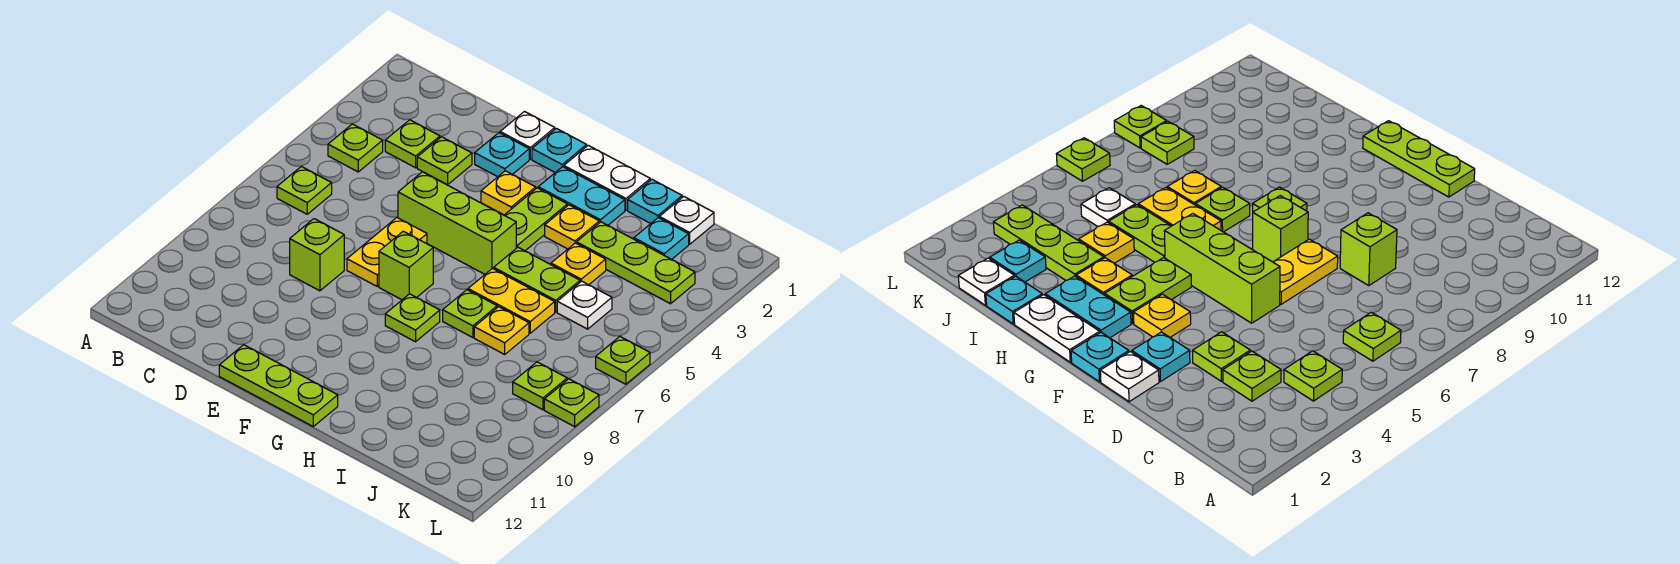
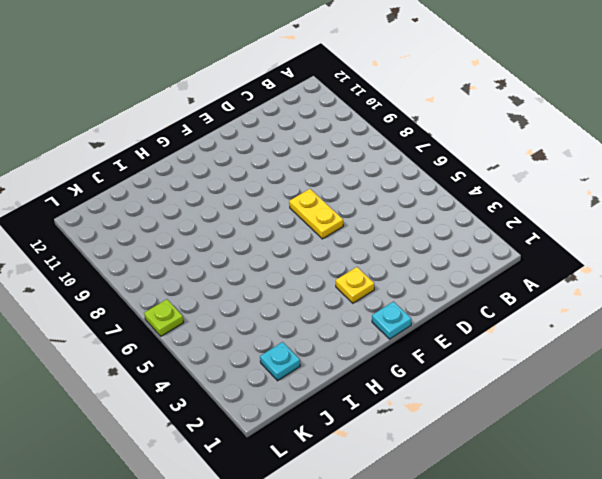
none -> lime plate B4 level 1
none -> lime plate B6 level 1
none -> lime plate C3 level 1
none -> lime plate D3 level 1

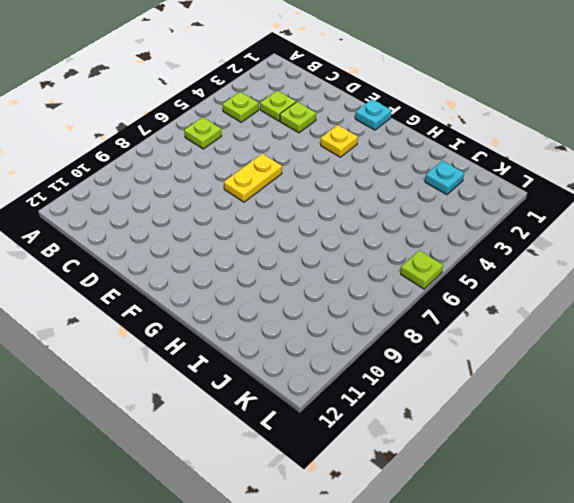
none -> lime brick D8 level 1
none -> white plate E1 level 1
none -> cyan plate E2 level 1
none -> lime brick E5:G5 level 1

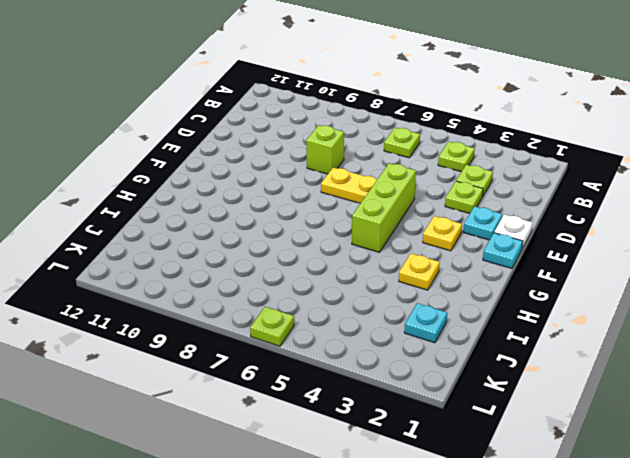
none -> lime plate E12:G12 level 1
none -> lime brick F7 level 1
none -> white plate G1:H1 level 1
none -> cyan plate G2:H2 level 1

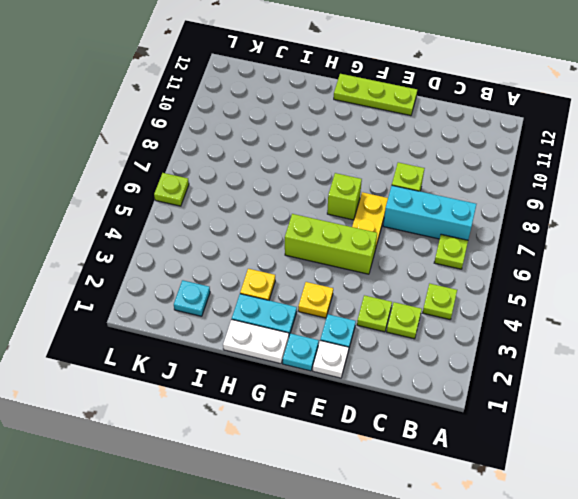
cyan brick B7:D7 level 1 -> none
none -> lime plate G3:G4 level 1
none -> lime plate G8 level 1
none -> lime plate H5:I5 level 1
none -> yellow plate H6:I6 level 1

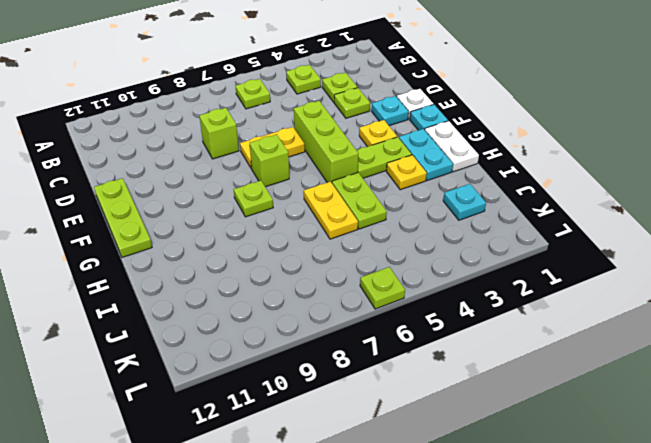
none -> lime plate H7 level 1
none -> cyan plate I1 level 1
none -> lime plate I3:K3 level 1
none -> yellow plate I4 level 1

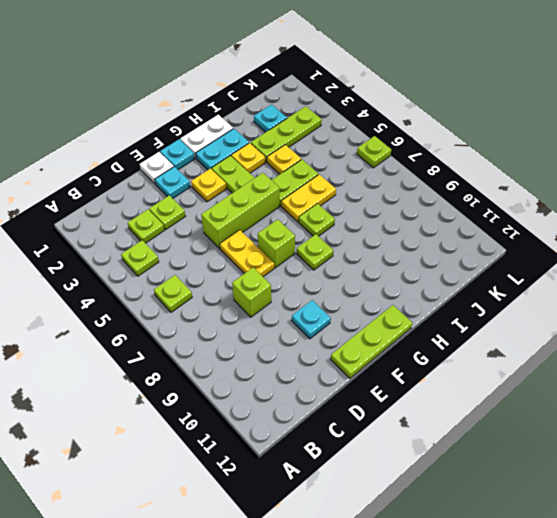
cyan plate E10 level 1 -> cyan plate I1 level 1
none -> yellow plate I7 level 1
none -> white plate J1 level 1
none -> white plate J5 level 1
none -> lime plate K8 level 1

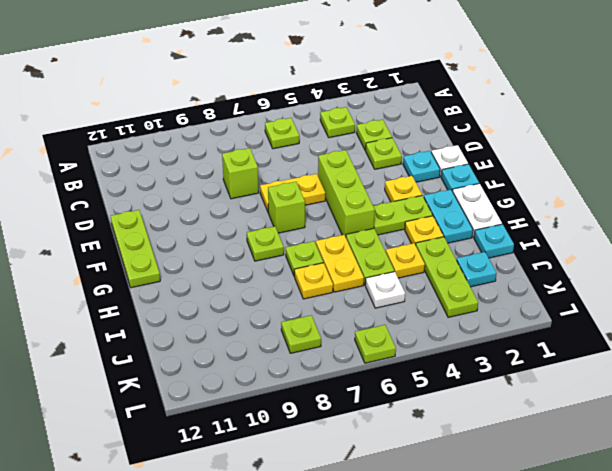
none -> white plate J1 level 1
none -> lime plate L8 level 1

